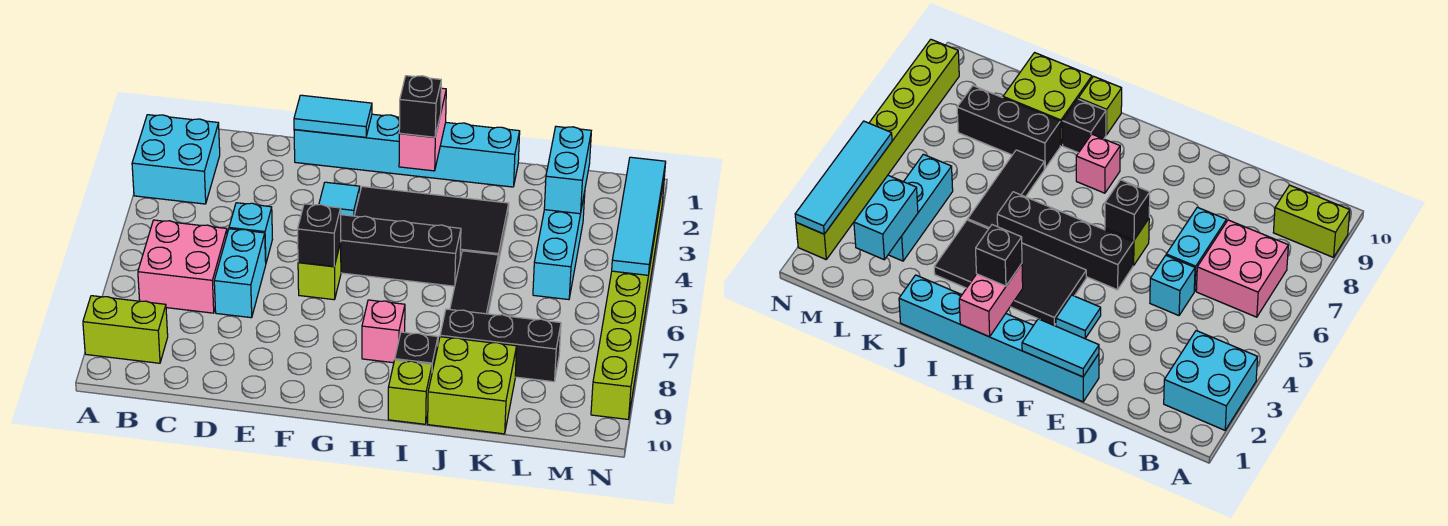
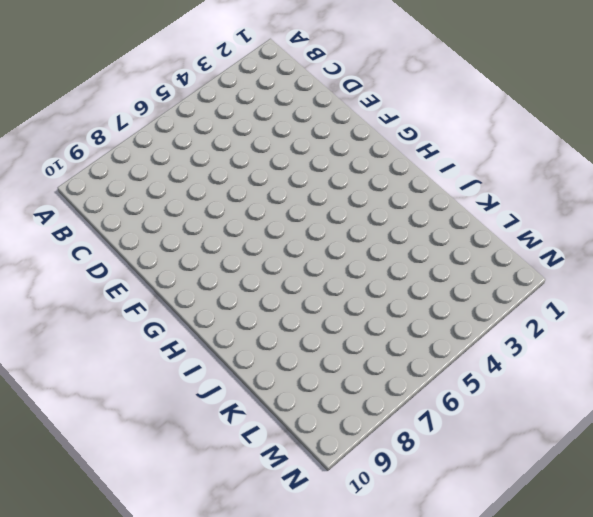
none -> cyan brick A2:B3 level 1
none -> lime brick A9:B9 level 1
none -> pink brick B6:C7 level 1

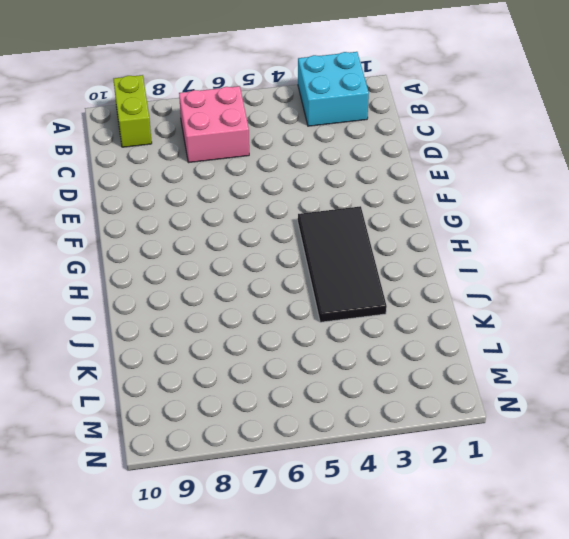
none -> cyan brick D5 level 1
none -> cyan brick D6:D7 level 1
none -> cyan brick E1:J1 level 1

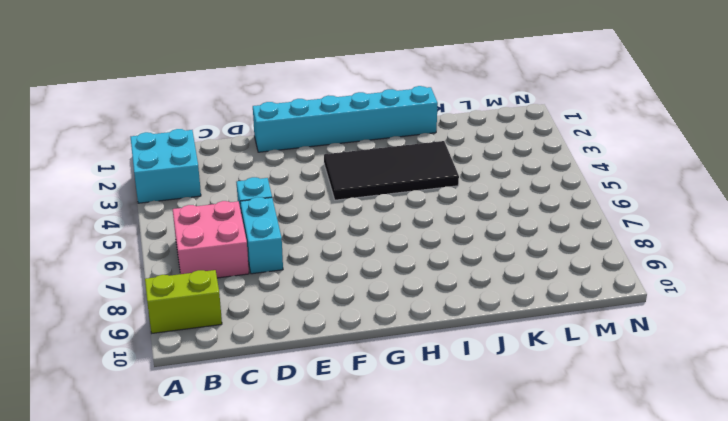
none -> cyan tile F3 level 1
none -> black brick F5:I5 level 1
none -> lime brick F6 level 1

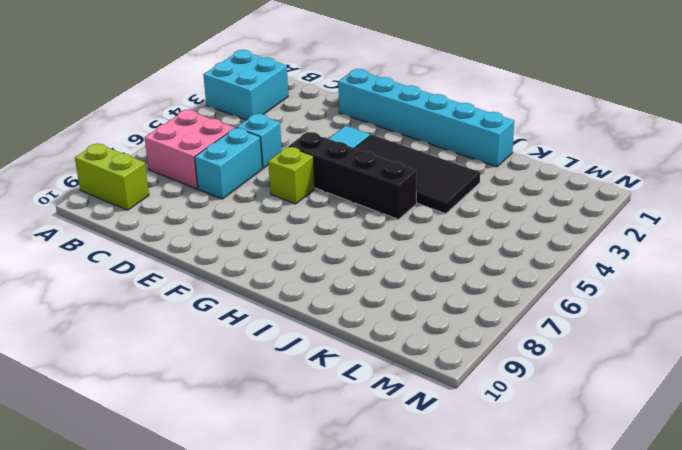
none -> pink brick H8 level 1
none -> black brick I9 level 1
none -> lime brick I10 level 1

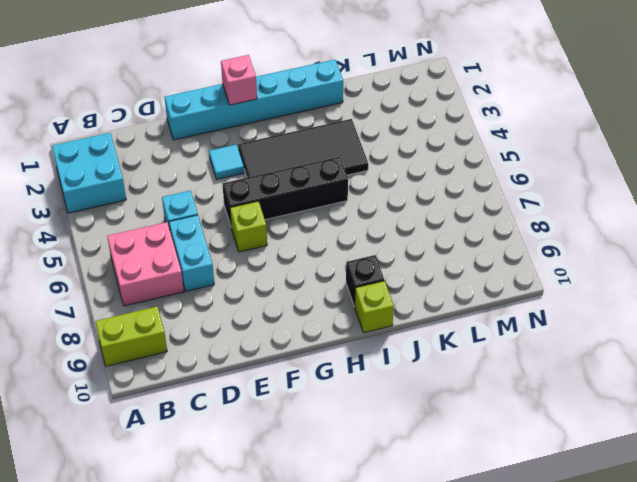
pink brick G1 level 2 -> pink brick H8 level 1
none -> black tile J5:J7 level 1
none -> black brick J8:L8 level 1
none -> lime brick J9:K10 level 1

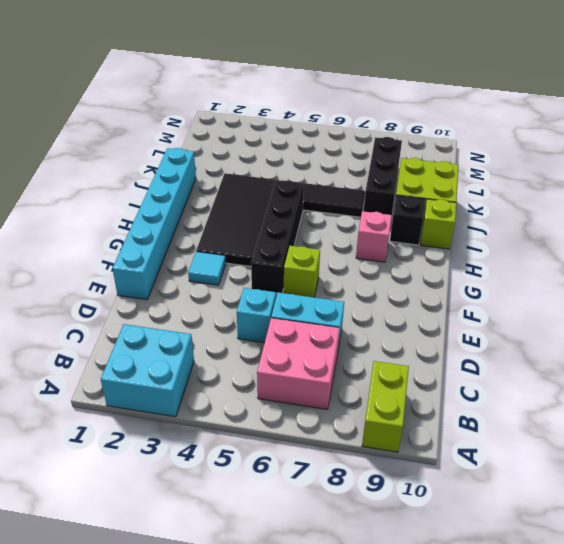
none -> cyan brick L3:L5 level 1
none -> lime brick N2:N9 level 1
none -> cyan tile E1:F1 level 2

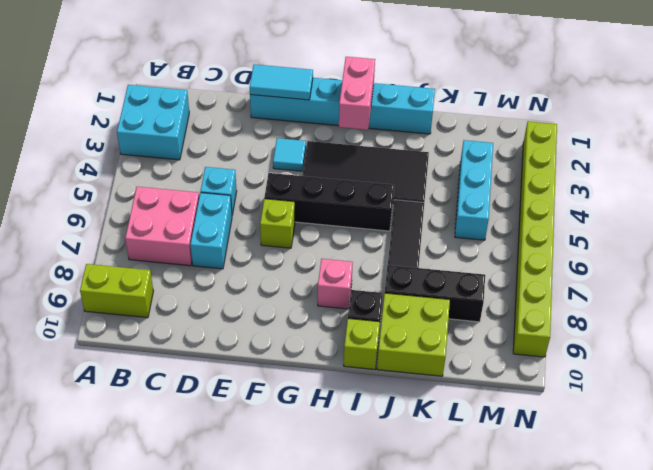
none -> black brick F6 level 2
none -> cyan brick L2:L3 level 2
none -> cyan tile N2:N5 level 2

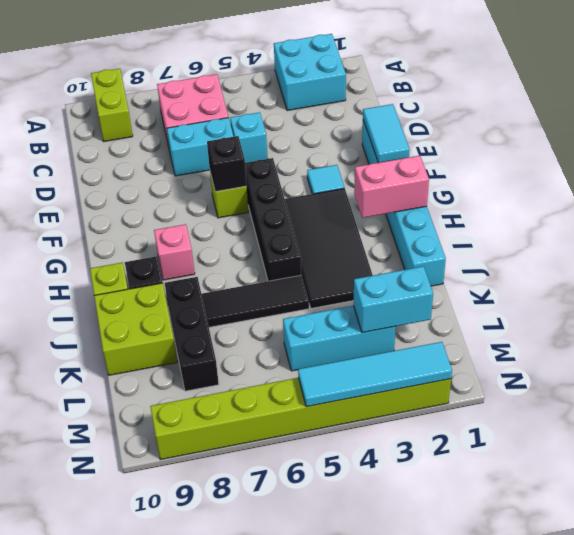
none -> black brick H2 level 3

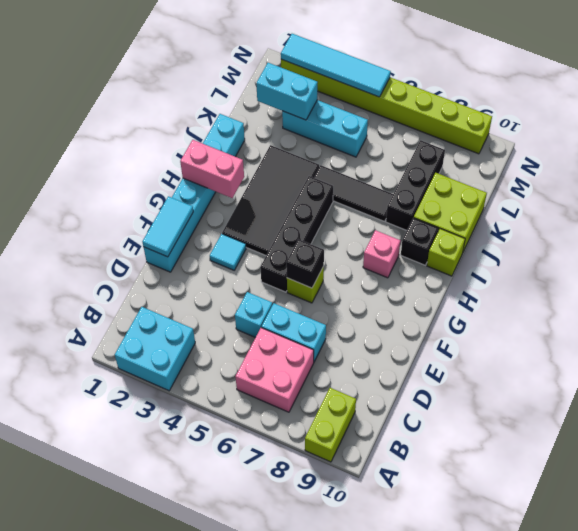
none -> black brick H2 level 3

